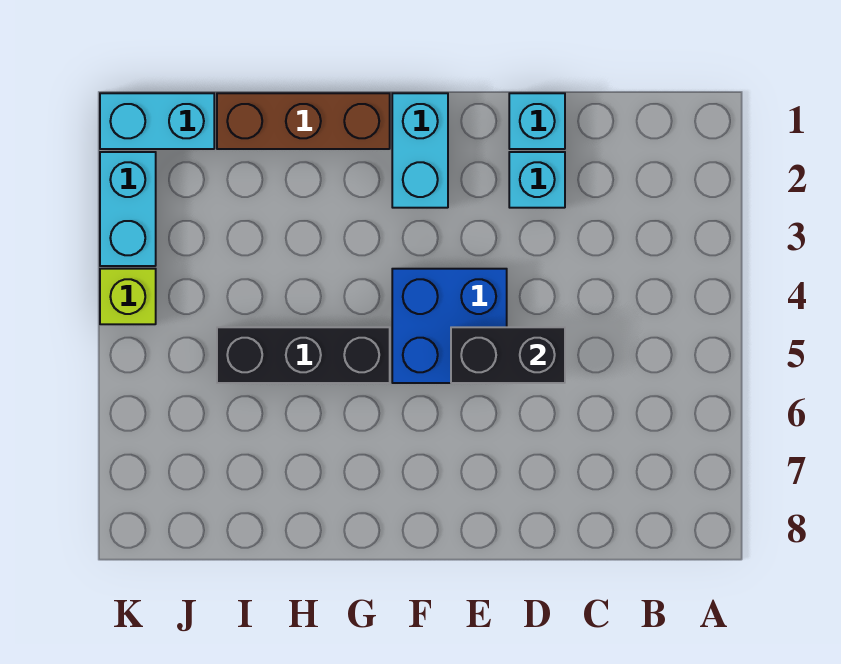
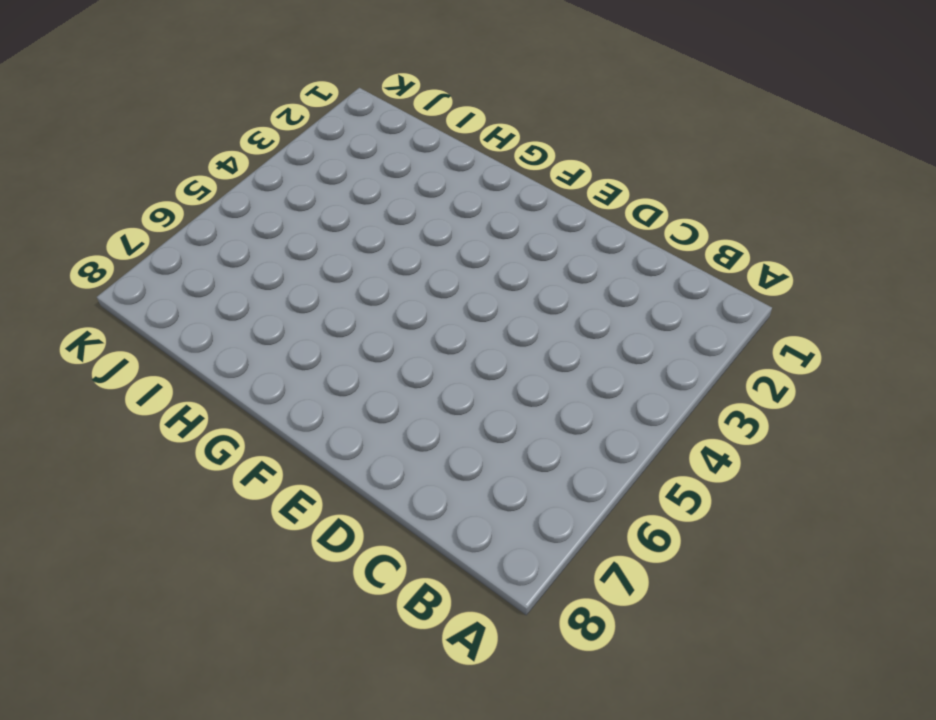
none -> cyan brick D1 level 1
none -> cyan brick D2 level 1

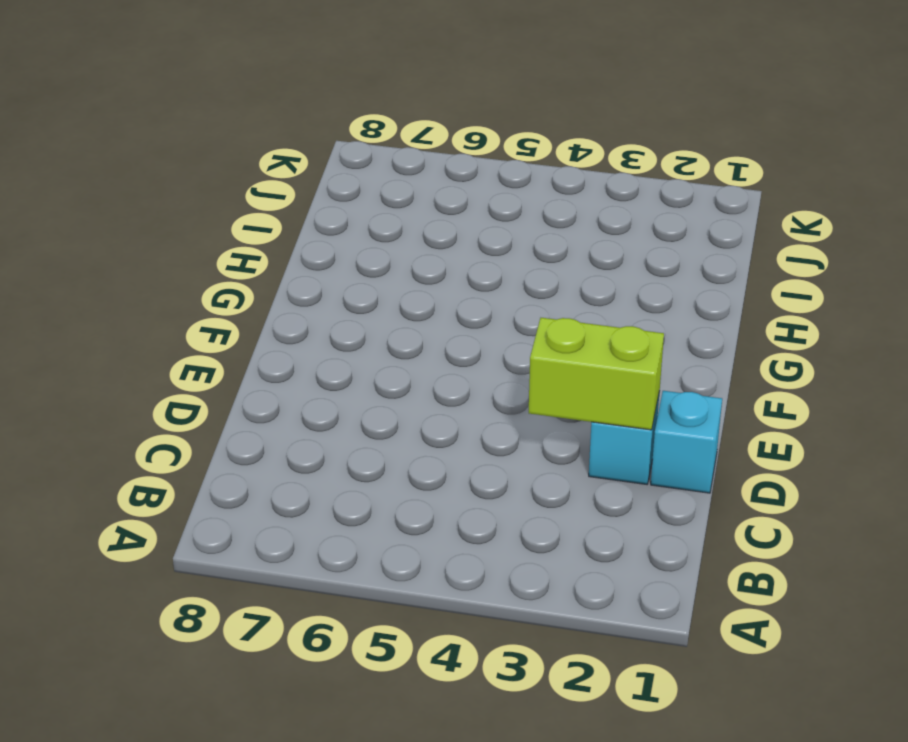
lime brick D2:D3 level 2 -> none
none -> blue brick E4:F5 level 1
none -> cyan brick F1:F2 level 1

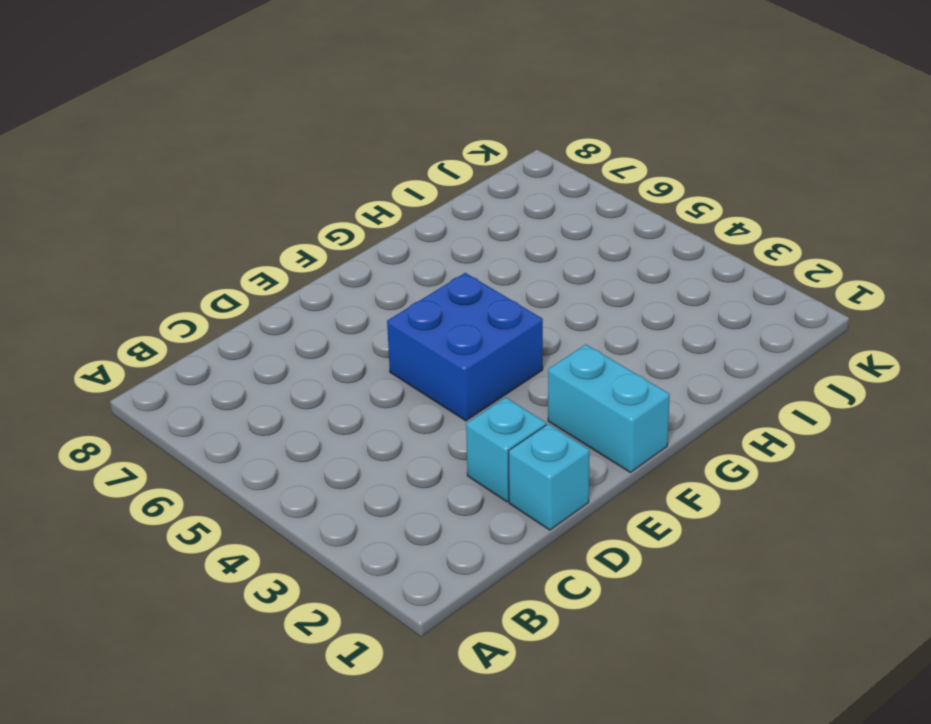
none -> brown brick G1:I1 level 1
none -> black brick G5:I5 level 1

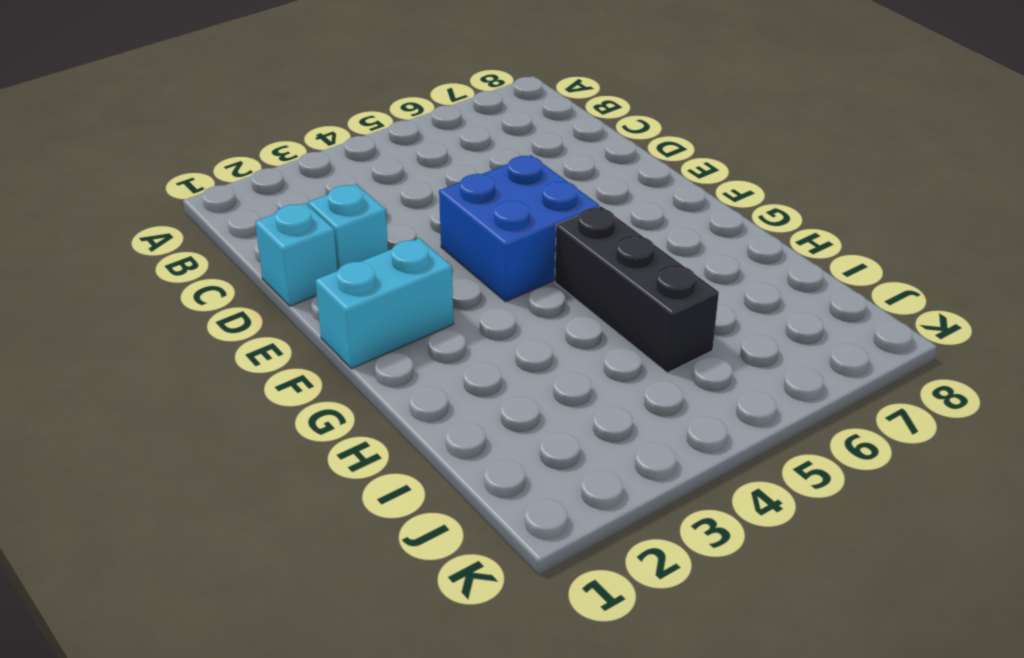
none -> brown brick G1:I1 level 1
none -> cyan brick J1:K1 level 1

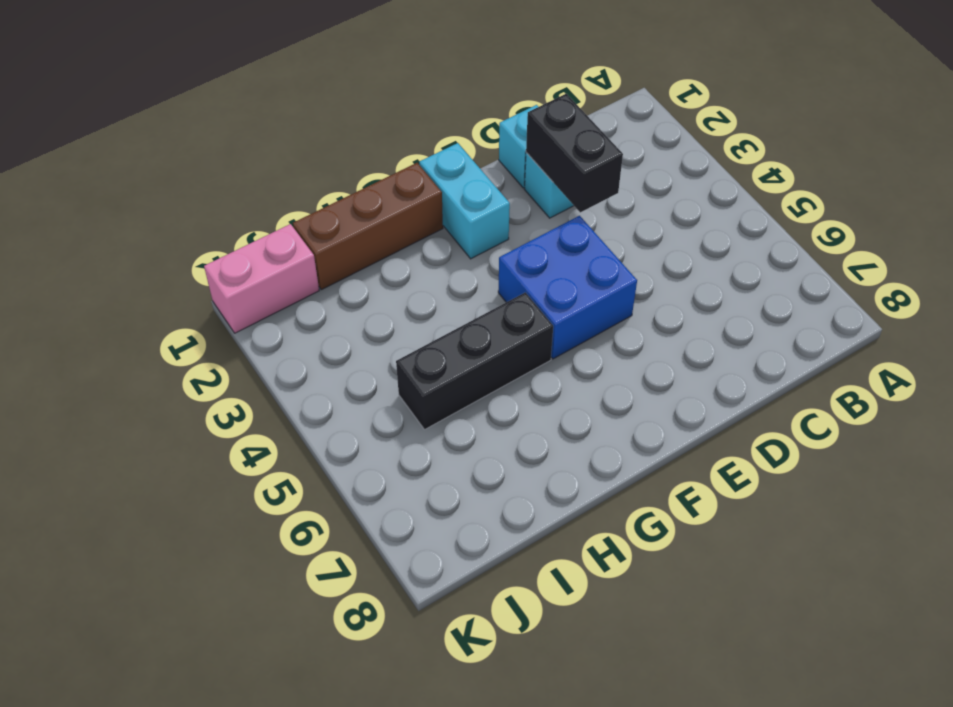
black brick D2:D3 level 2 -> black brick D5:E5 level 2
pink brick J1:K1 level 1 -> cyan brick J1:K1 level 1
none -> cyan brick K2:K3 level 1
none -> lime brick K4 level 1

